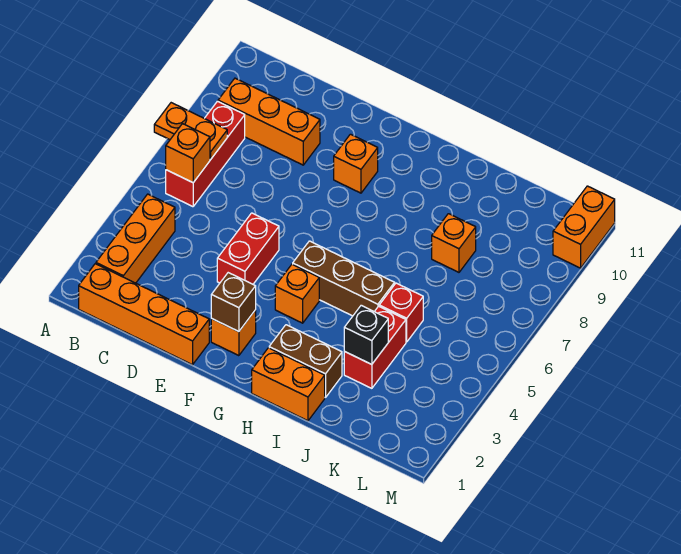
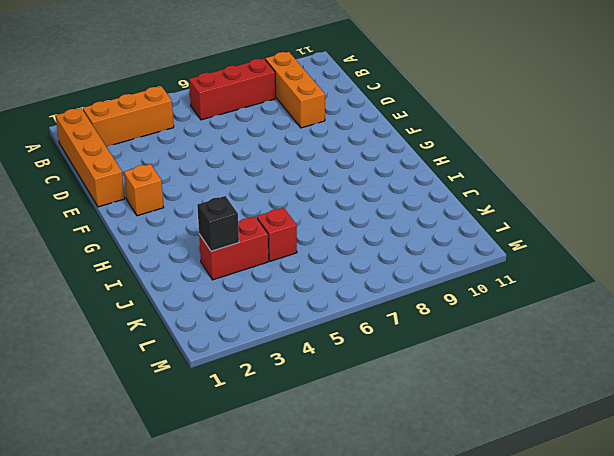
none -> red brick E4:E5 level 1
none -> orange brick F9 level 1
none -> orange brick G4 level 1

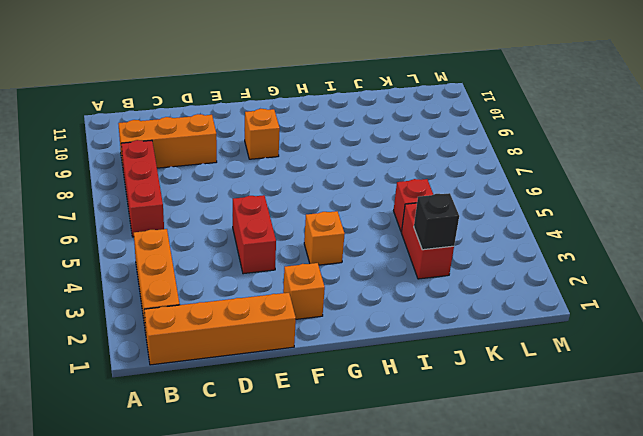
none -> brown brick G5:I5 level 1
none -> orange brick H1:I1 level 1
none -> brown brick H2:I2 level 1

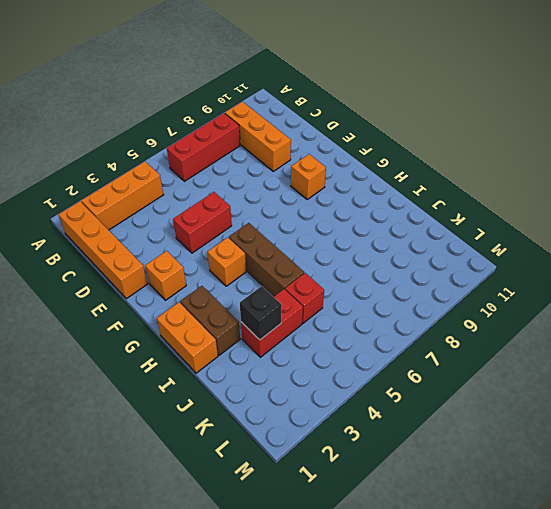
none -> orange brick J8 level 1
none -> orange brick M10:M11 level 1
none -> orange plate A7:B7 level 2

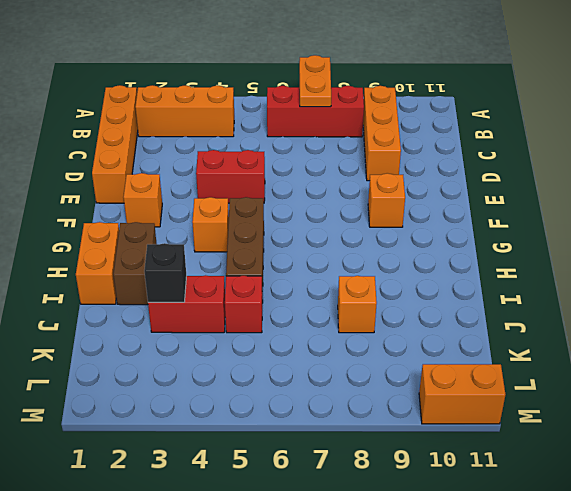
none -> orange brick B6 level 2
none -> brown brick F2 level 2

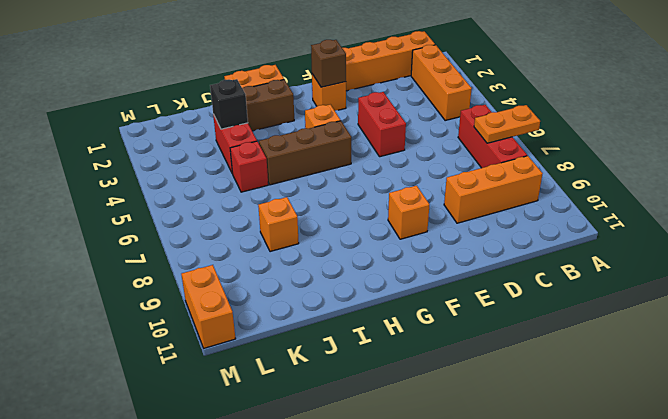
none -> orange brick B6 level 2

